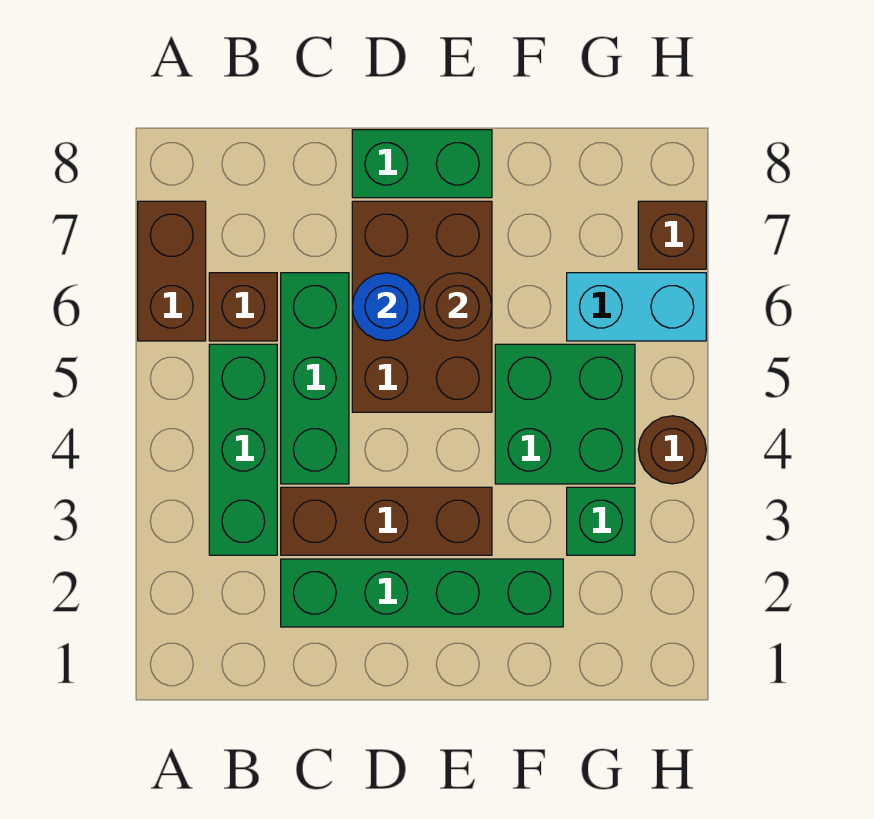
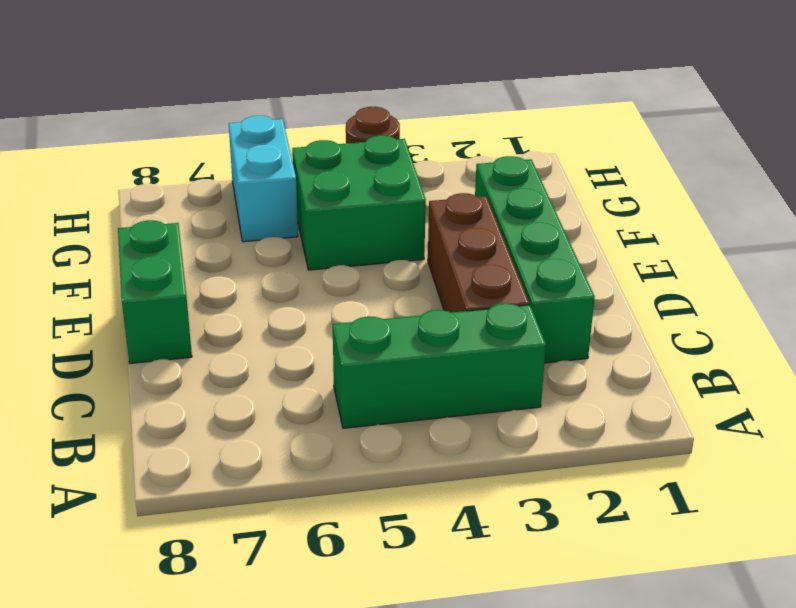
none -> brown brick A6:A7 level 1
none -> brown brick B6 level 1
none -> green brick C4:C6 level 1

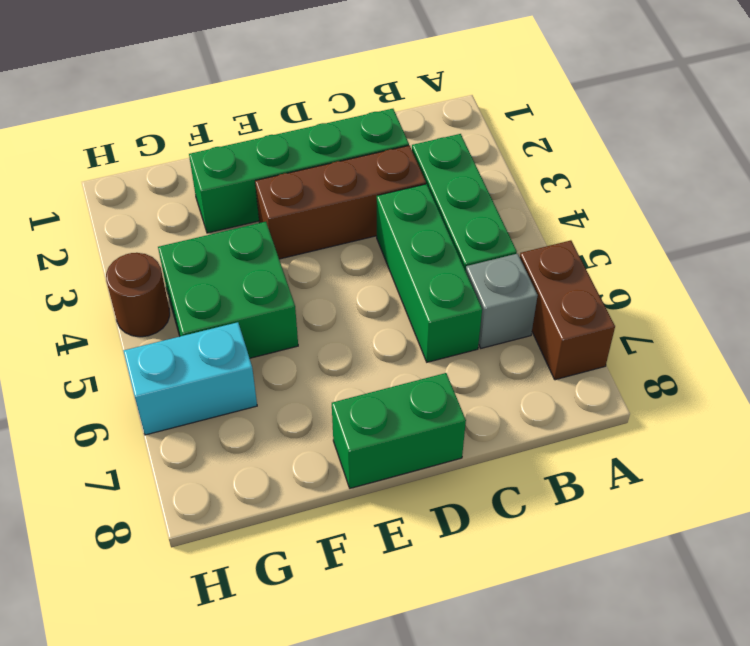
grey brick B6 level 1 -> brown brick B6 level 1
none -> brown brick D5:E7 level 1
none -> green brick G3 level 1
none -> brown brick H7 level 1

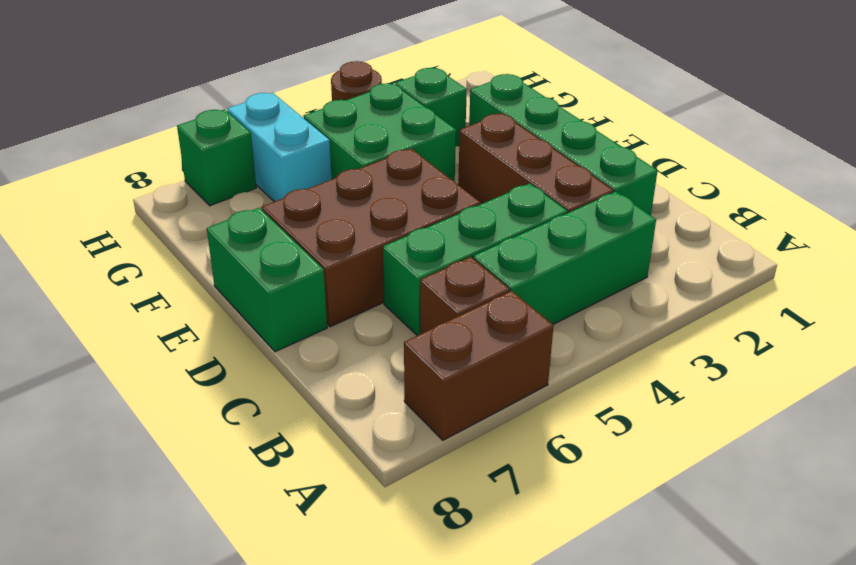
green brick H7 level 1 -> brown brick H7 level 1
none -> blue round brick D6 level 2
none -> brown round brick E6 level 2

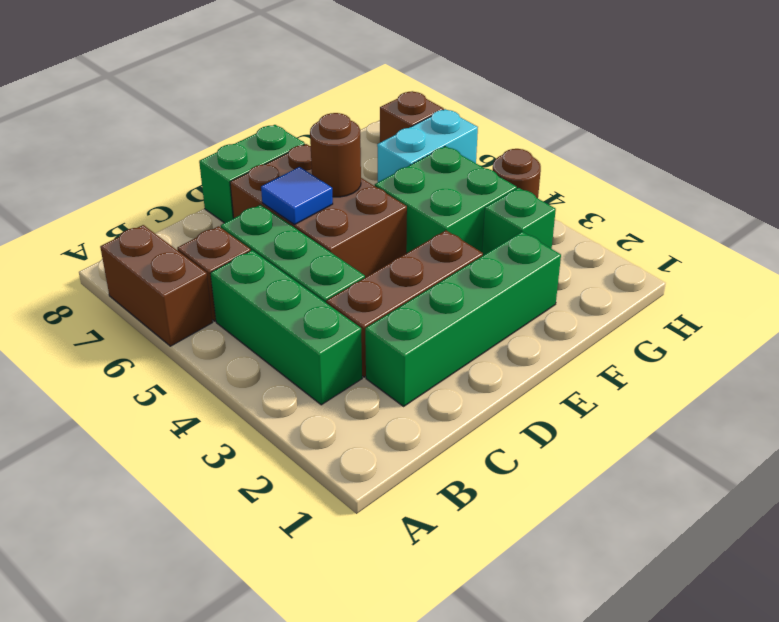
blue tile D6 level 2 -> blue round brick D6 level 2

